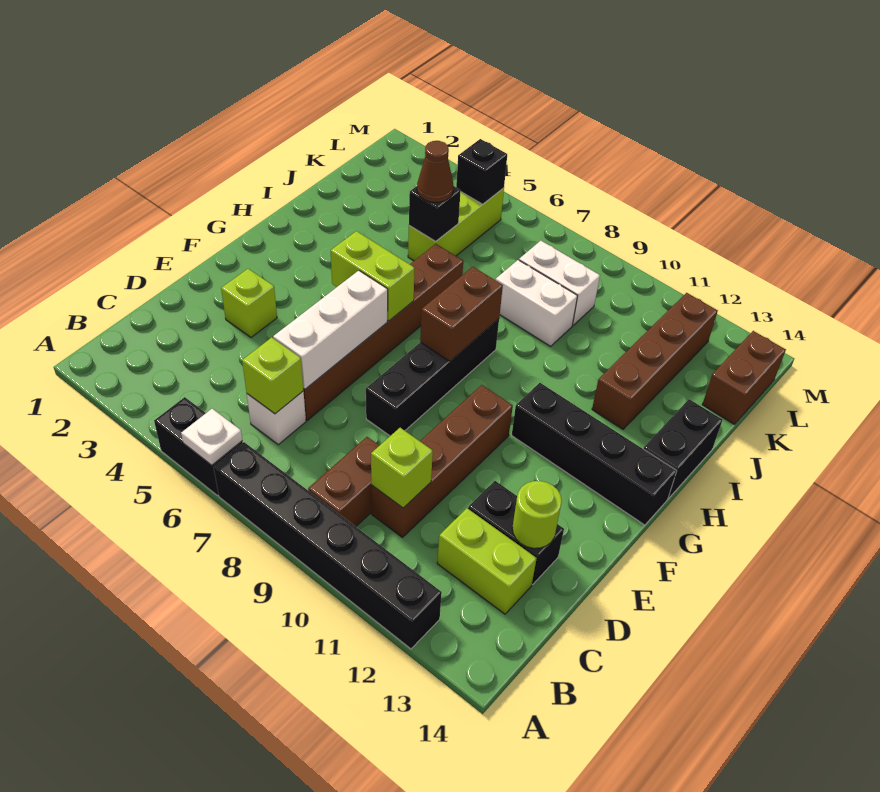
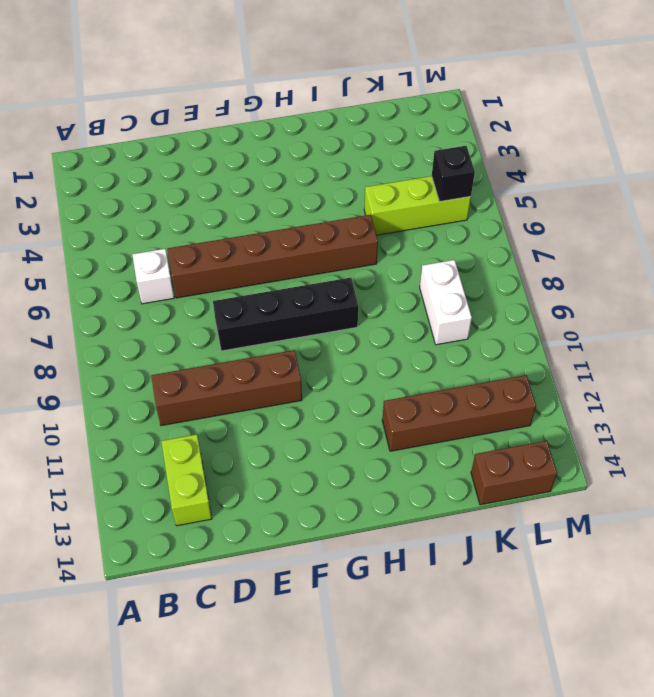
none -> black brick A5:A6 level 1
none -> black brick A7:A12 level 1
none -> brown brick B9:C9 level 1

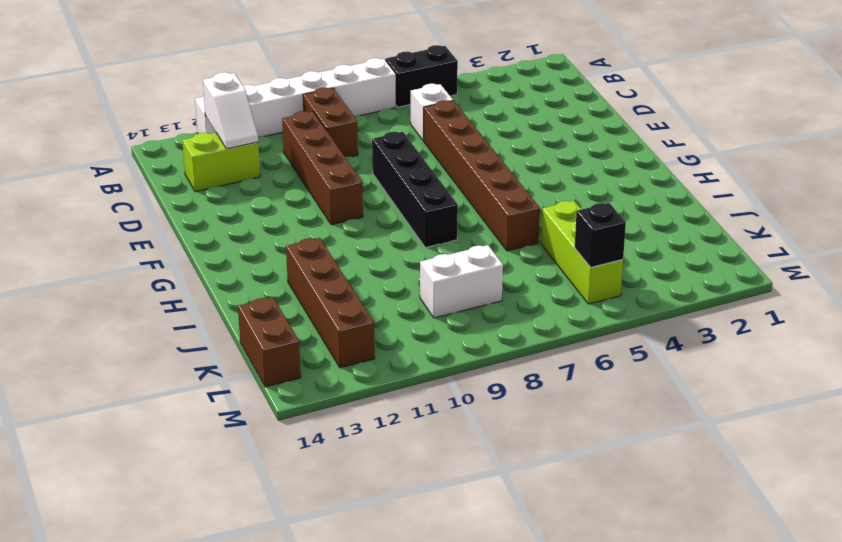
white brick A7:A12 level 1 -> black brick A7:A12 level 1
white slope B12:C12 level 2 top B -> none
none -> black brick D12:D13 level 1
none -> lime brick E3 level 1
none -> black brick G11:G14 level 1

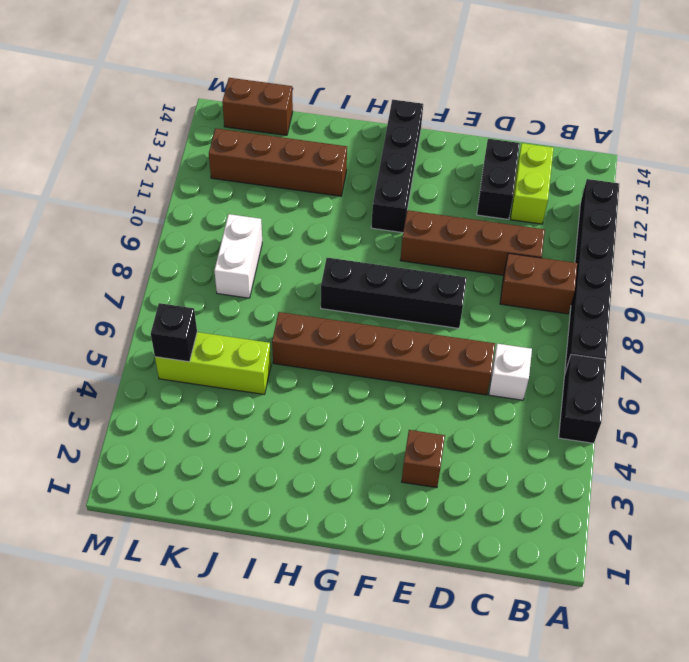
brown brick E3 level 1 -> lime brick E3 level 1
none -> black brick H14:I14 level 1
none -> white brick J8:J9 level 1
none -> white plate A6 level 2

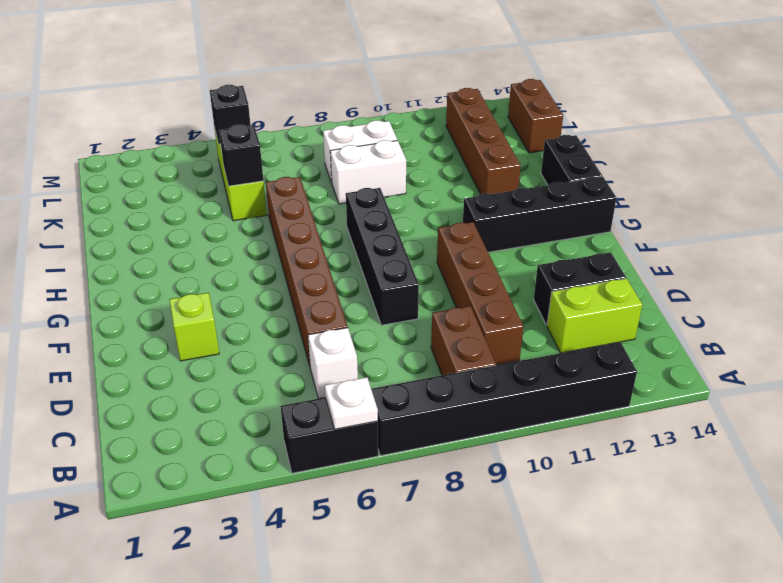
none -> lime brick C6 level 2
none -> lime brick C10 level 2
none -> white brick D6:F6 level 2

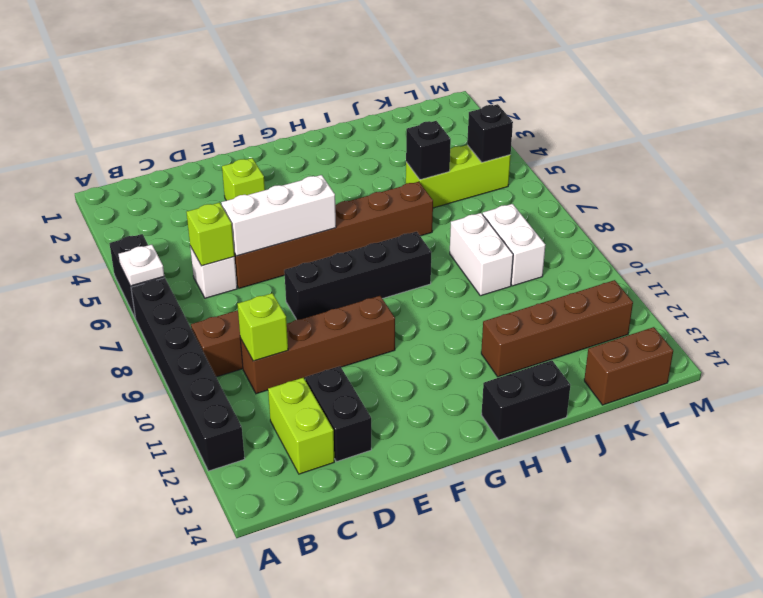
none -> black brick G11:G14 level 1
none -> lime round brick D13 level 2
none -> lime brick G5:G6 level 2

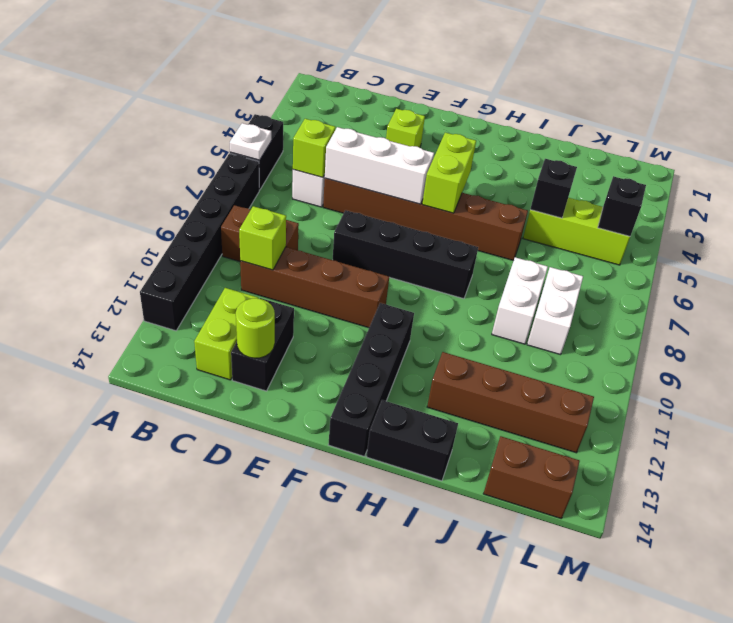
none -> brown brick G8:H8 level 2
none -> brown cone J5 level 3

